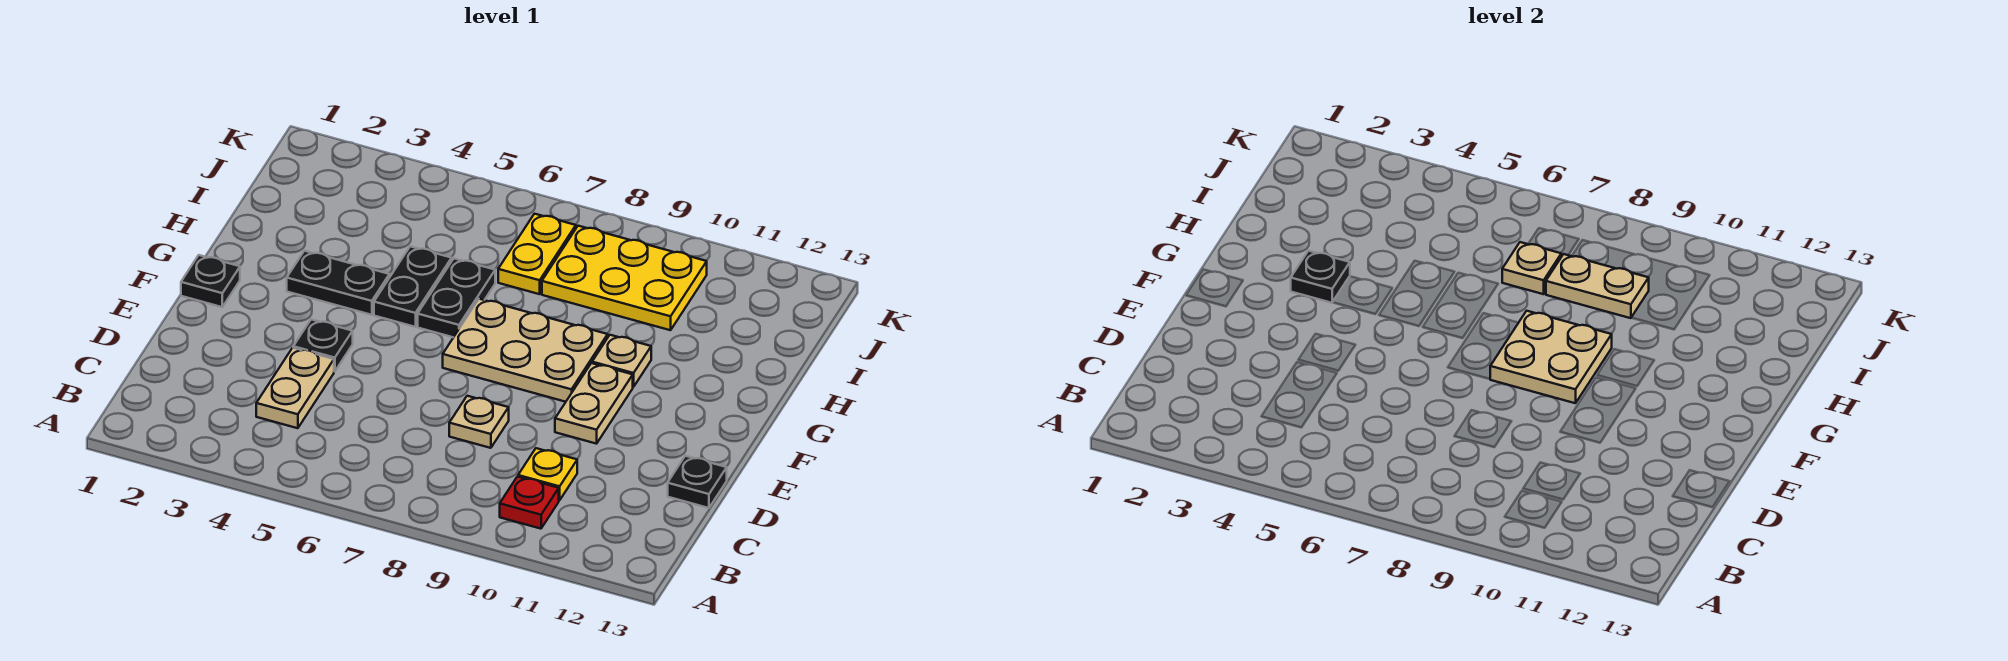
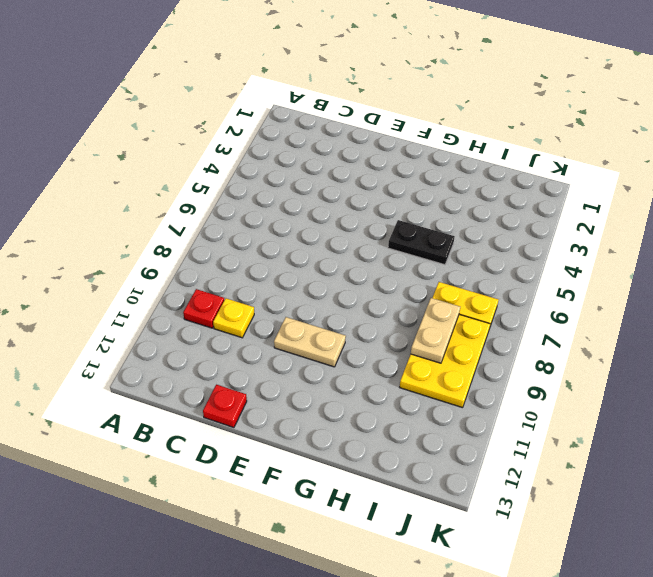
red plate D13 level 1 -> black plate D13 level 1
none -> tan plate C4:D4 level 1
none -> tan plate D8 level 1
none -> black plate E4 level 1

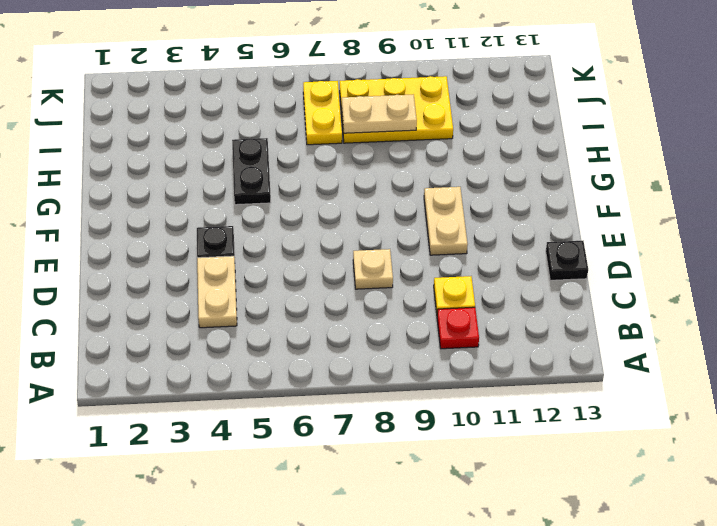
none -> black plate F1 level 1
none -> tan plate F7:G9 level 1
none -> black plate G3:G4 level 1

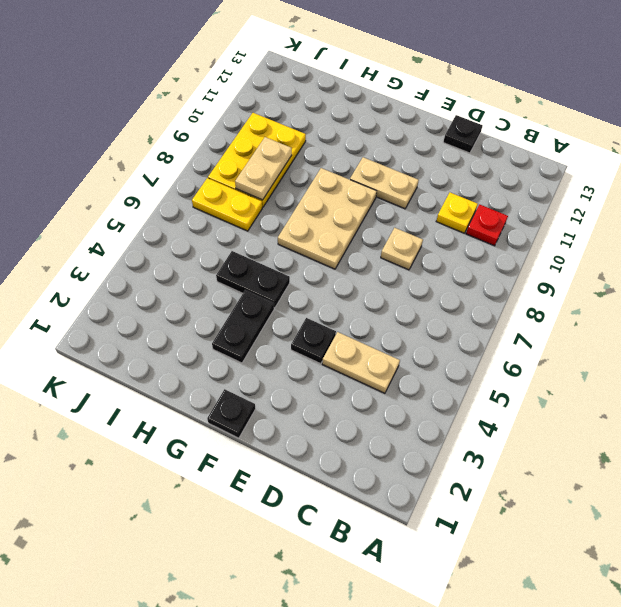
none -> black plate G6:H6 level 1
none -> tan plate G10 level 1
none -> tan plate F8:G9 level 2

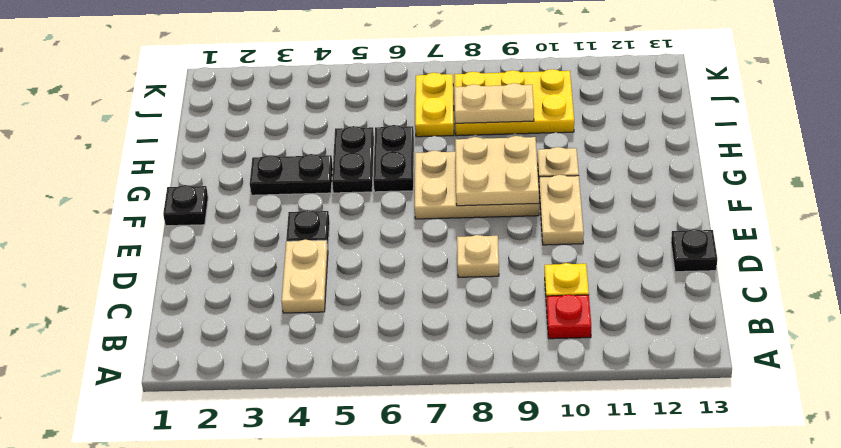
none -> black plate G3 level 2
none -> tan plate I7 level 2

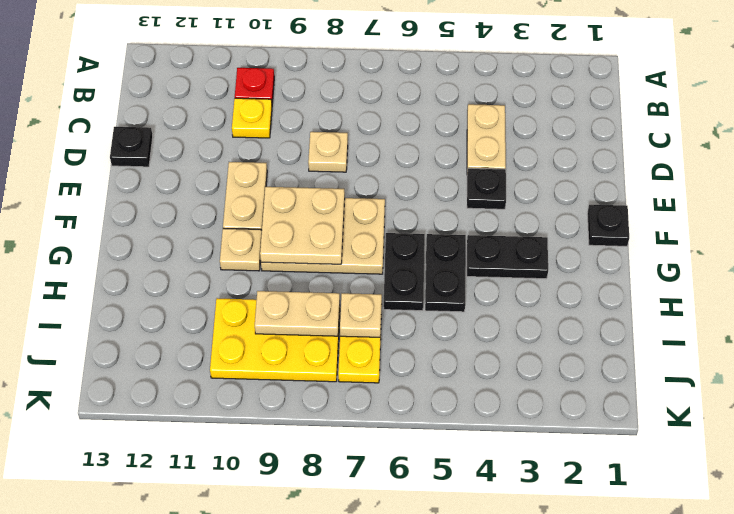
none -> black plate G3 level 2

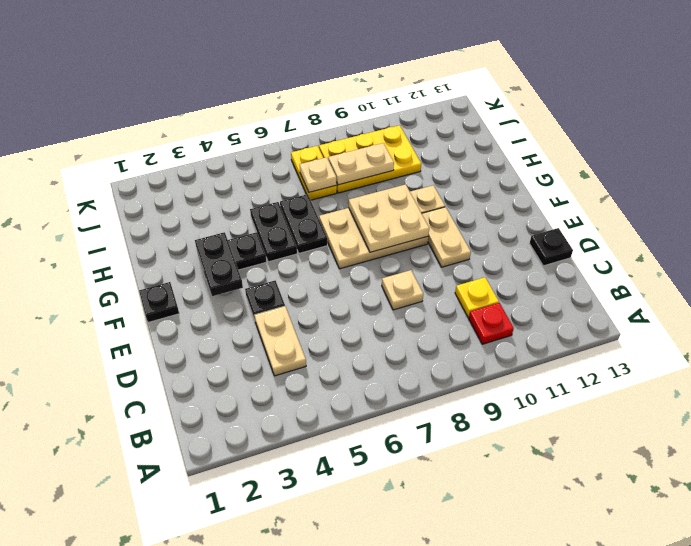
black plate F3:G3 level 2 -> black plate G3 level 2

